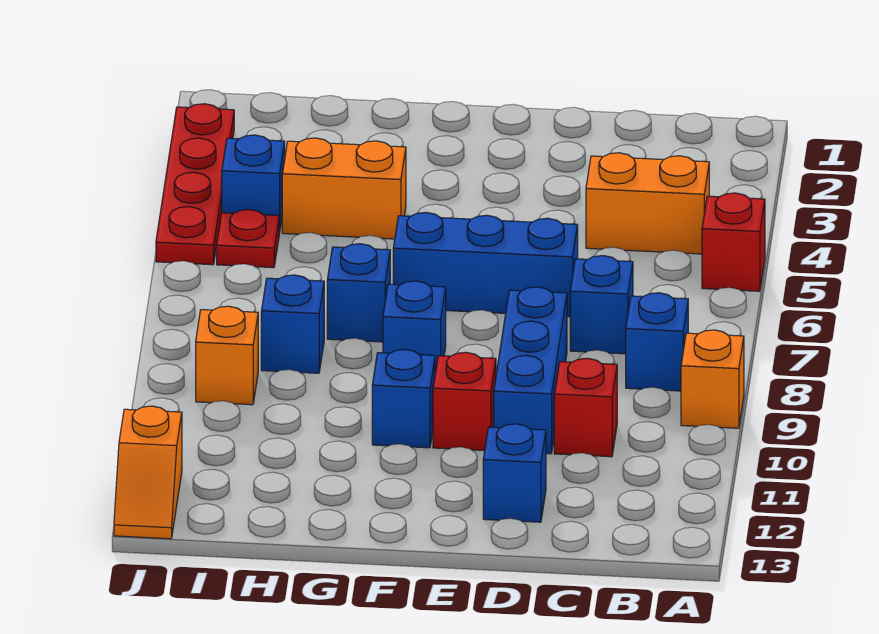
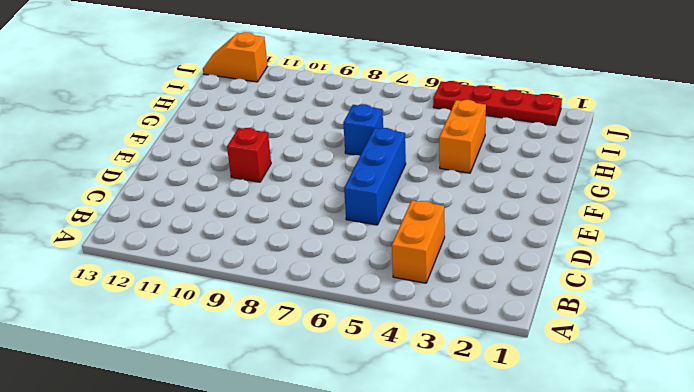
none -> red brick A5 level 1
none -> orange brick A9 level 1
none -> blue brick B8 level 1

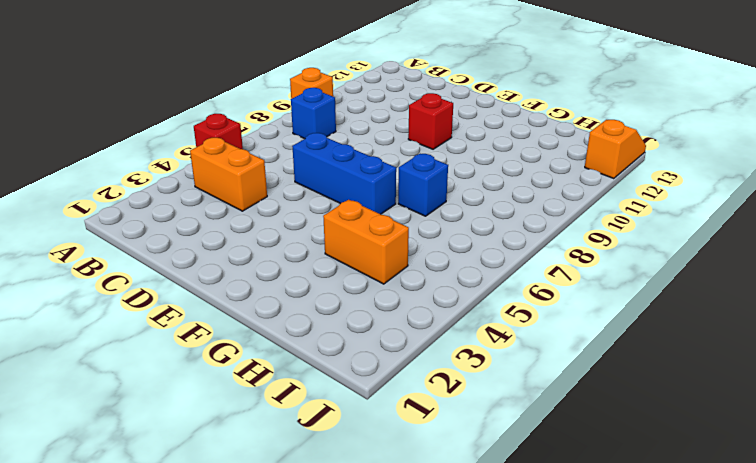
none -> blue brick C7 level 1
none -> red brick C10 level 1
none -> blue brick D8:D10 level 1

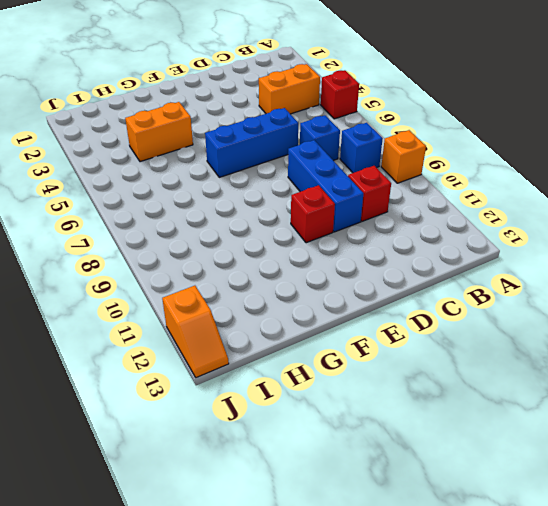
none -> blue brick D12 level 1
none -> blue brick F8 level 1
none -> blue brick F10 level 1

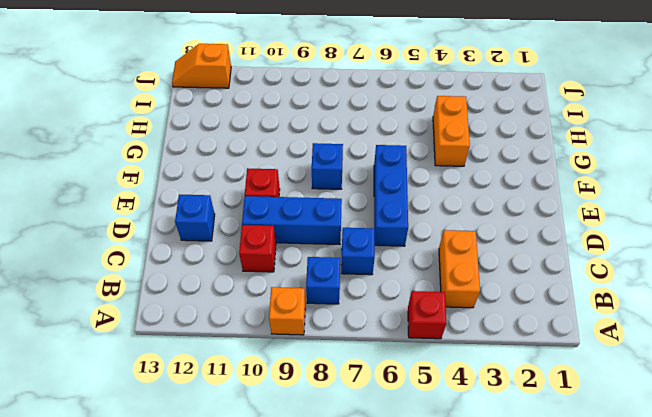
none -> blue brick F10 level 1
none -> blue brick G7 level 1
none -> blue brick H8 level 1

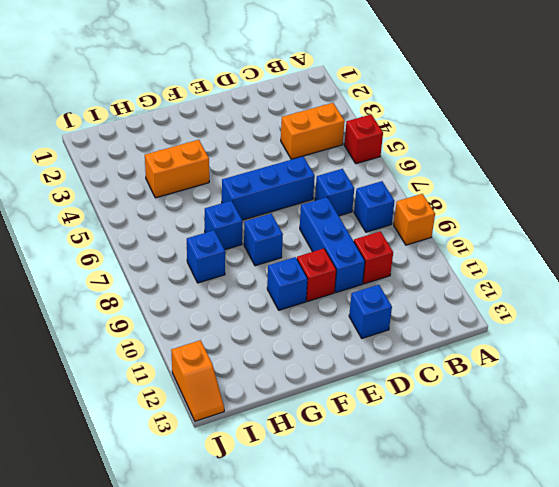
none -> blue brick I4 level 1
none -> red plate I5 level 1
none -> orange brick I9 level 1

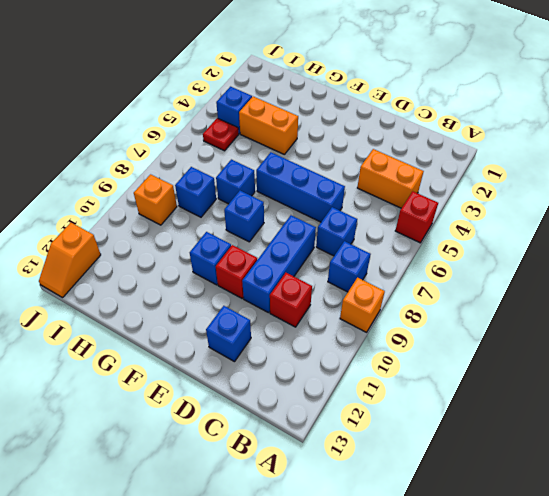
none -> red plate J2:J5 level 1

